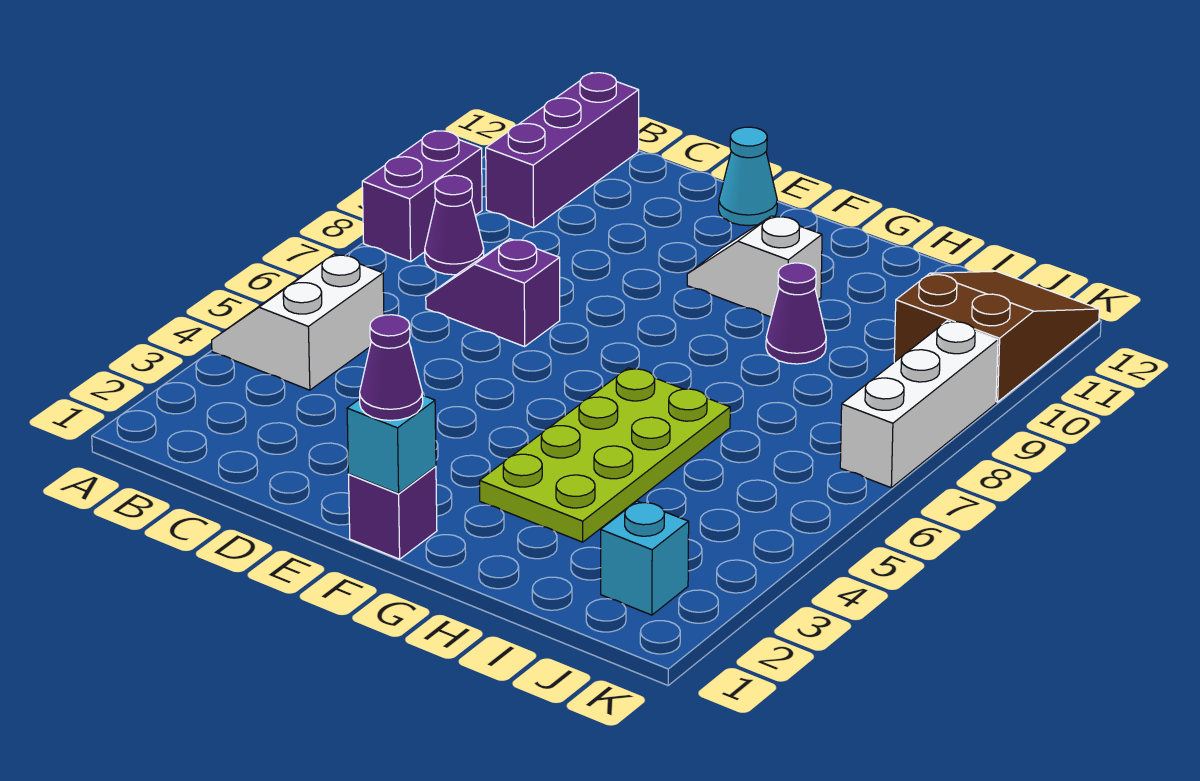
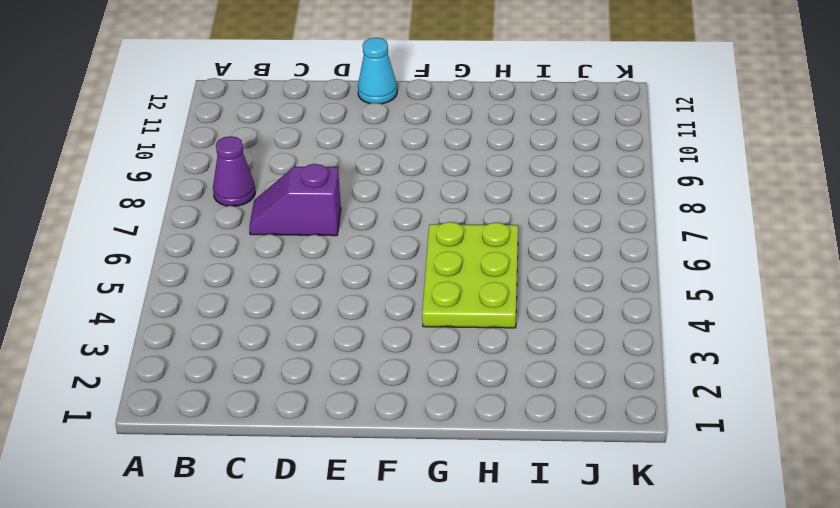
lime plate G4:H6 level 1 -> lime plate G3:H6 level 1
none -> white slope A4:B5 level 1 top B
none -> purple brick A8:A9 level 1
none -> purple brick B10:B12 level 1

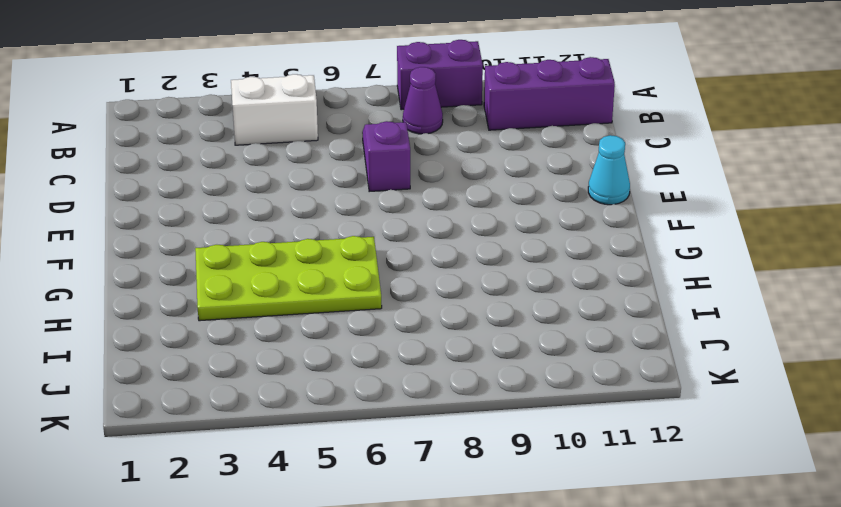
none -> purple brick F1 level 1
none -> white slope F10:G10 level 1 top G
none -> purple cone H9 level 1

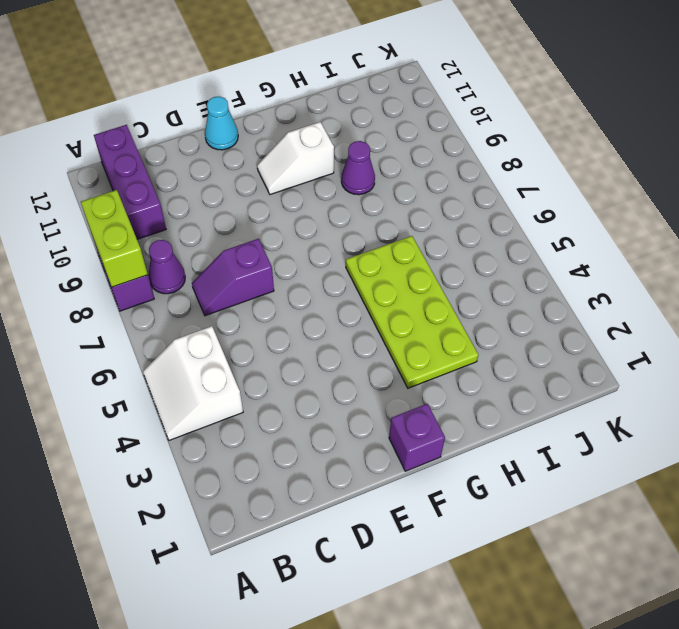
lime brick A8:A9 level 2 -> none
none -> cyan brick J2 level 1
none -> brown slope J10:K12 level 1 top 10
none -> white brick K7:K9 level 1

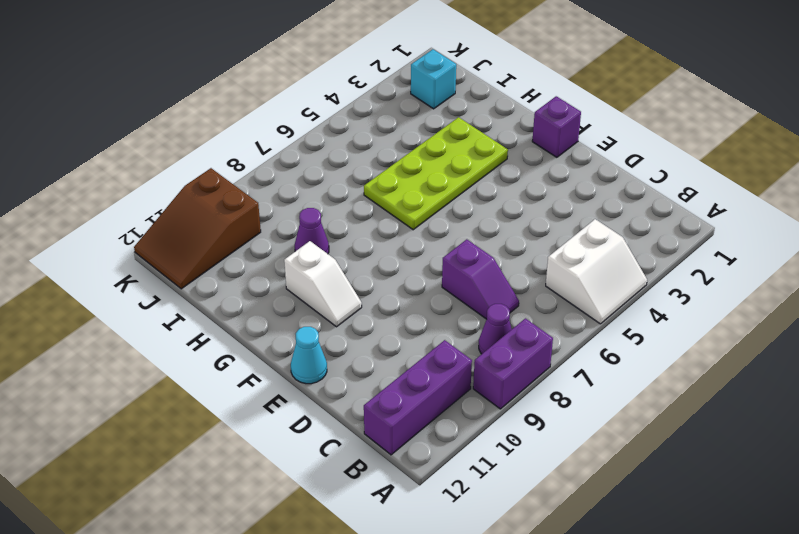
none -> white brick K7:K9 level 1
none -> cyan brick F1 level 2
none -> purple cone F1 level 3

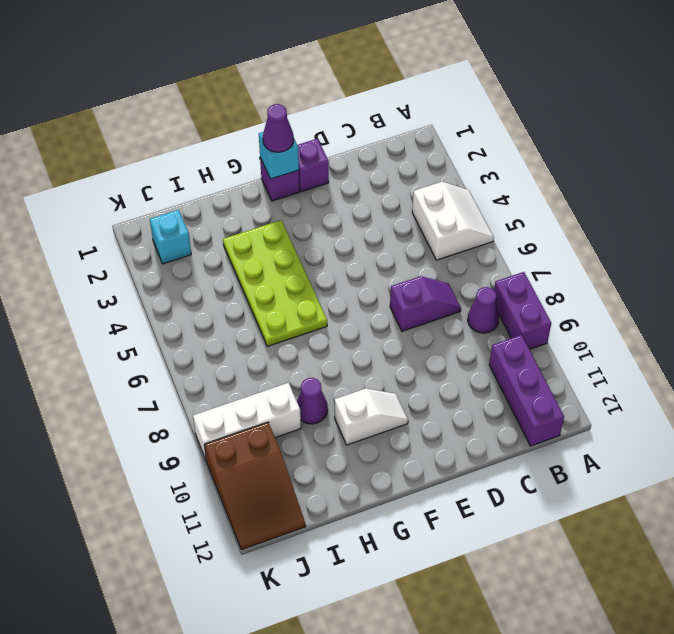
purple brick E1 level 1 -> none
white brick I9:K9 level 1 -> white brick K7:K9 level 1
none -> cyan cone E12 level 1

